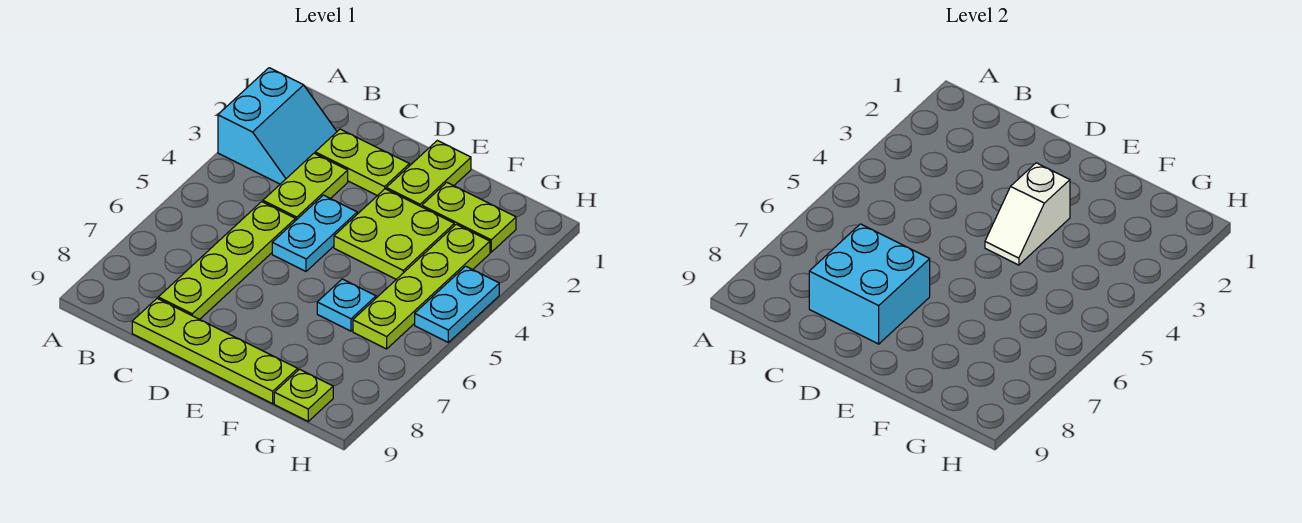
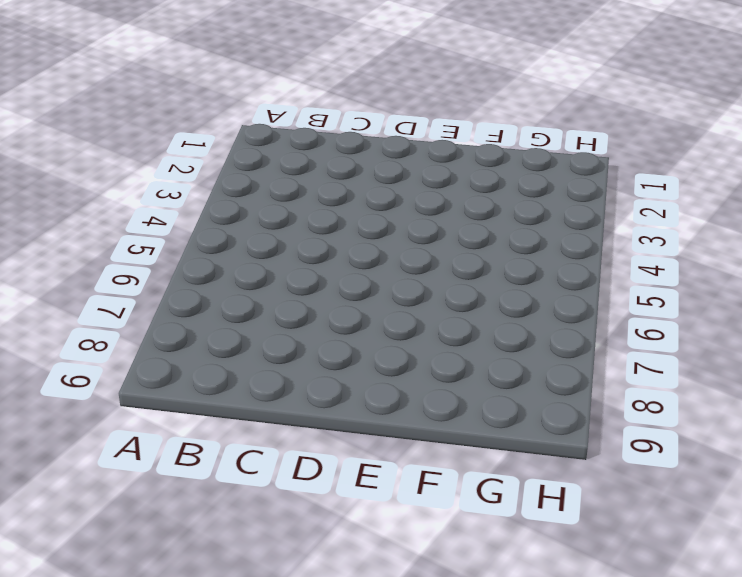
none -> cyan slope A2:B3 level 1 top A
none -> lime plate C2:D2 level 1
none -> lime plate C3:C4 level 1

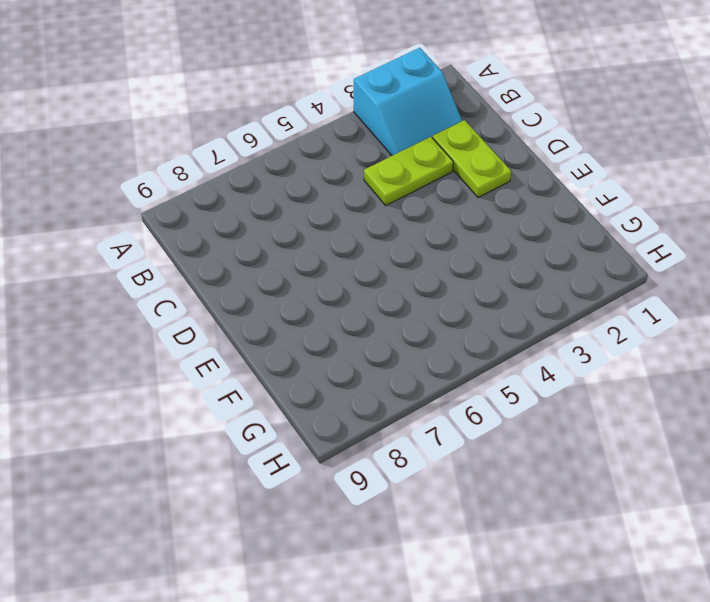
none -> lime plate C5:C8 level 1
none -> lime plate C9:F9 level 1
none -> cyan plate D4:D5 level 1

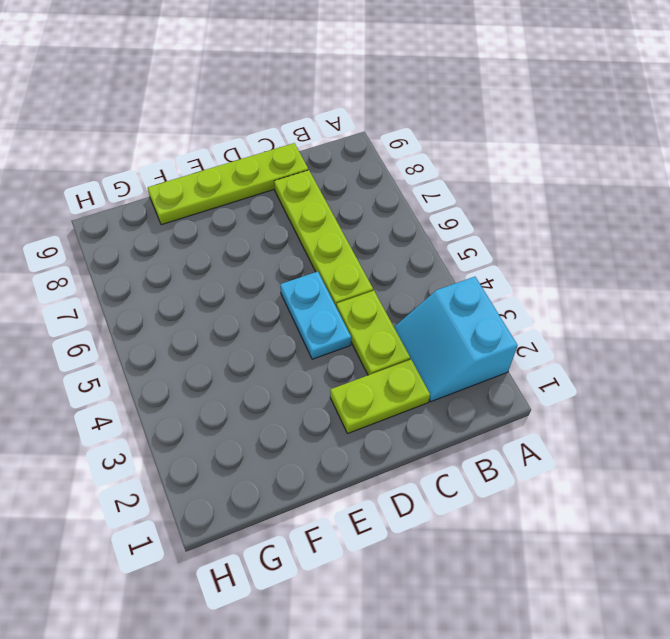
none -> lime plate E1:E2 level 1
none -> lime plate E3:F4 level 1
none -> lime plate F2:G2 level 1

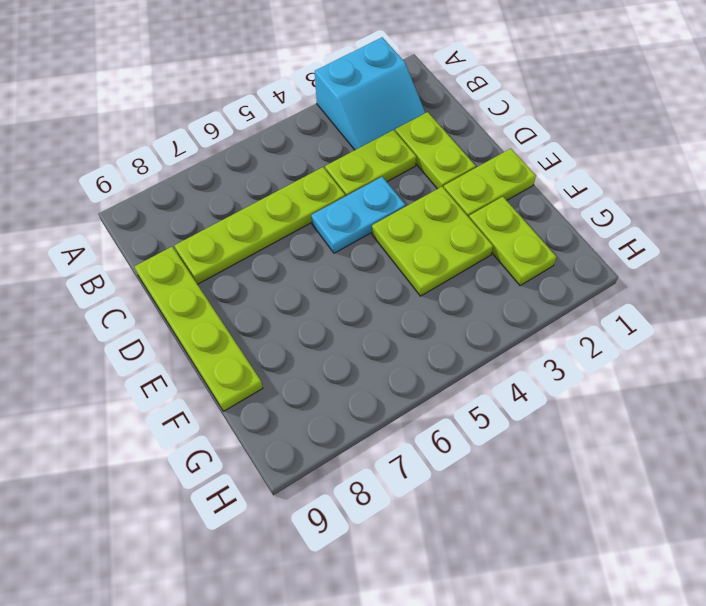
none -> cyan plate F6 level 1
none -> lime plate G3:G6 level 1
none -> lime plate G9 level 1

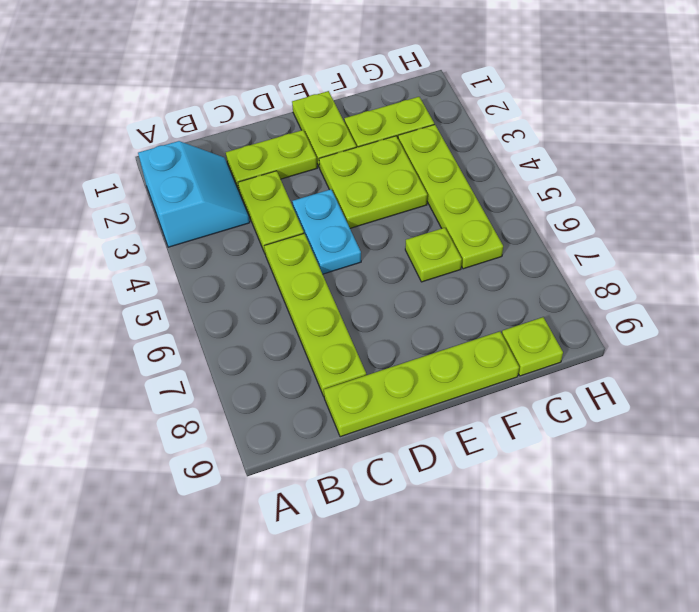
lime plate F6 level 1 -> cyan plate F6 level 1
none -> cyan plate H4:H5 level 1
none -> cyan brick C7:D8 level 2
none -> white slope E3:E4 level 2 top 3

